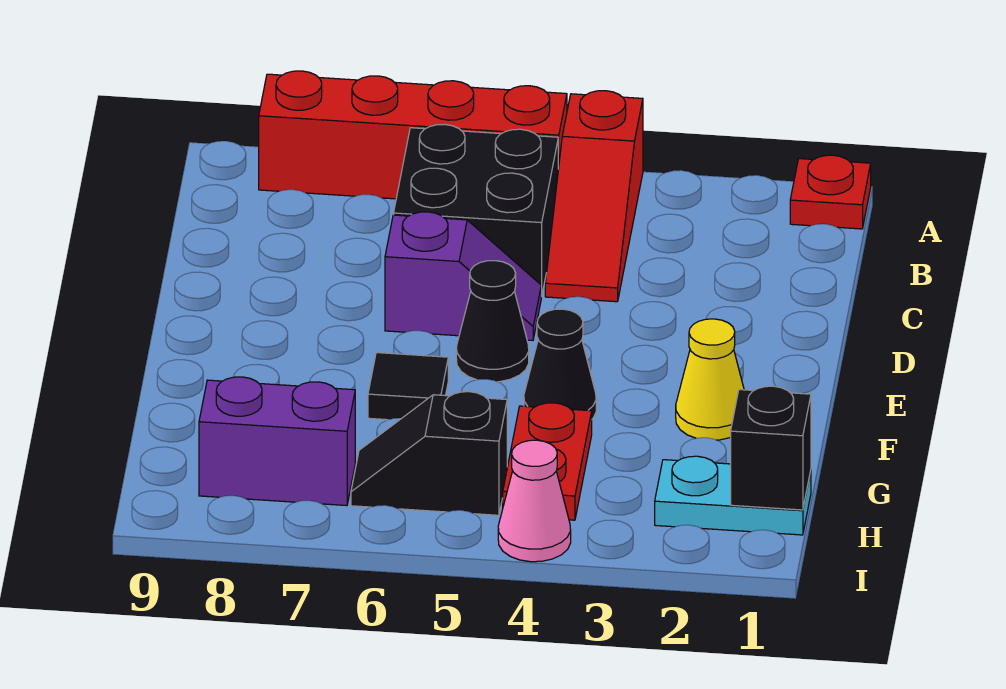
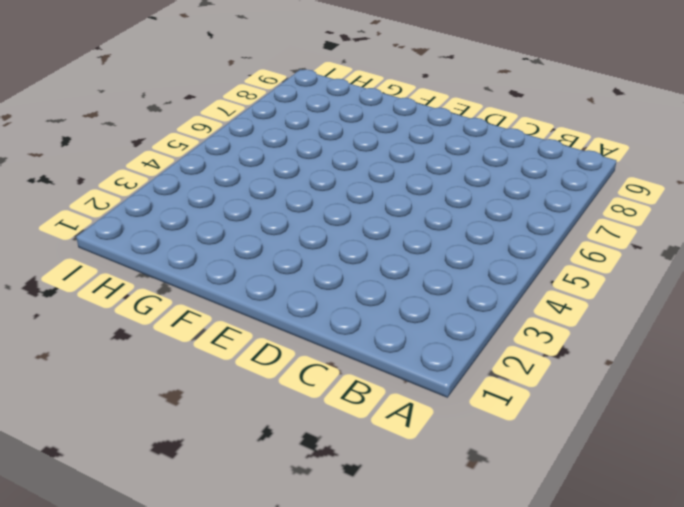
none -> red plate A1 level 1
none -> red slope A4:C4 level 1 top A
none -> red brick A5:A8 level 1

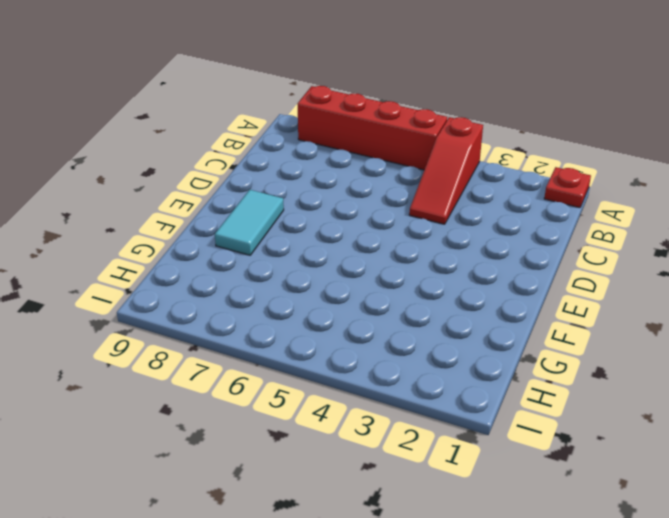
cyan tile E8:F8 level 1 -> none
none -> black brick B5:C6 level 1
none -> purple slope D5:D6 level 1 top 6
none -> black cone E5 level 1

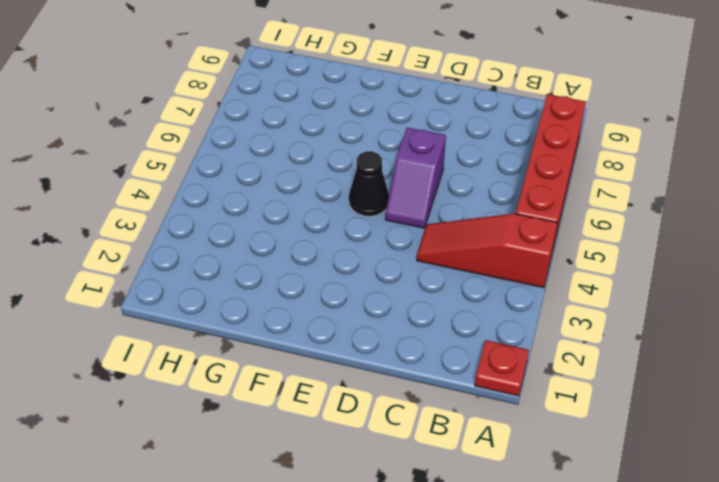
none -> black brick B5:C6 level 1
none -> yellow cone F2 level 1
none -> black cone F4 level 1

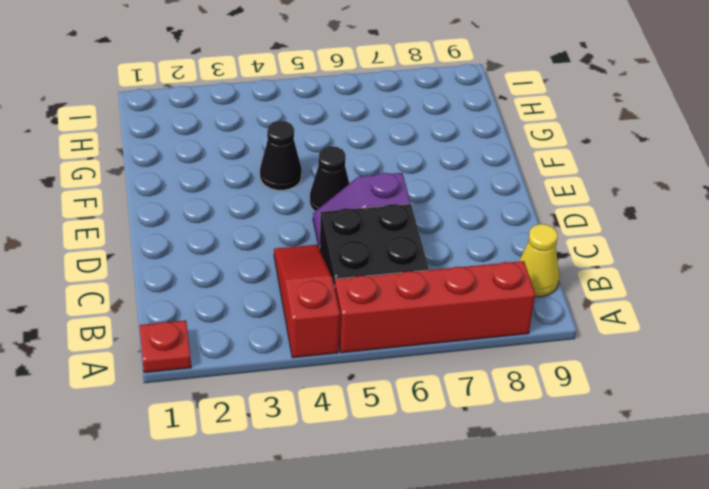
yellow cone B9 level 1 -> yellow cone F2 level 1
none -> black tile F6 level 1
none -> red plate G4:H4 level 1
none -> cyan plate H1:H2 level 1

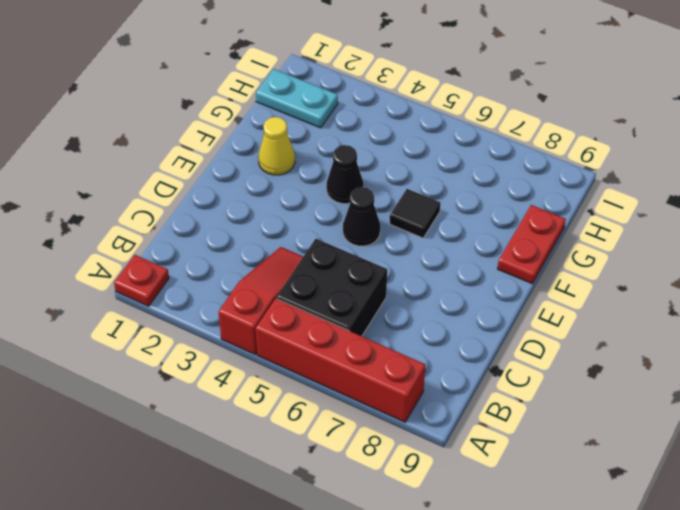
red plate F9:G9 level 1 -> red plate G4:H4 level 1
none -> purple slope D5:D6 level 1 top 6
none -> black slope H5:H6 level 1 top 5
none -> purple brick H7:H8 level 1

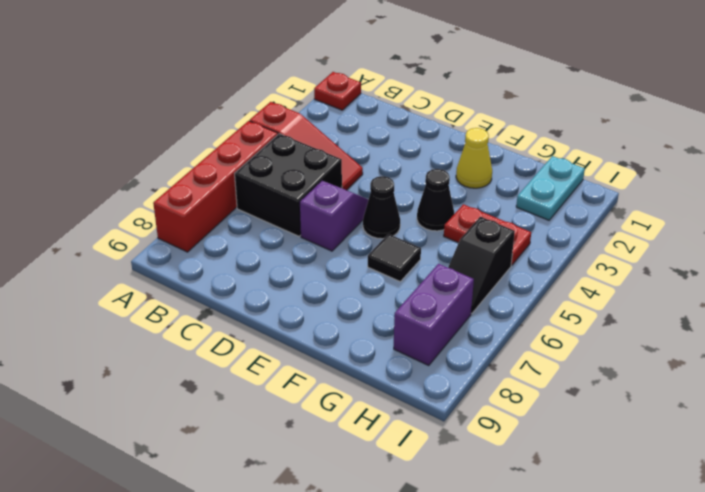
none -> pink cone I4 level 1
none -> black brick H1 level 2

